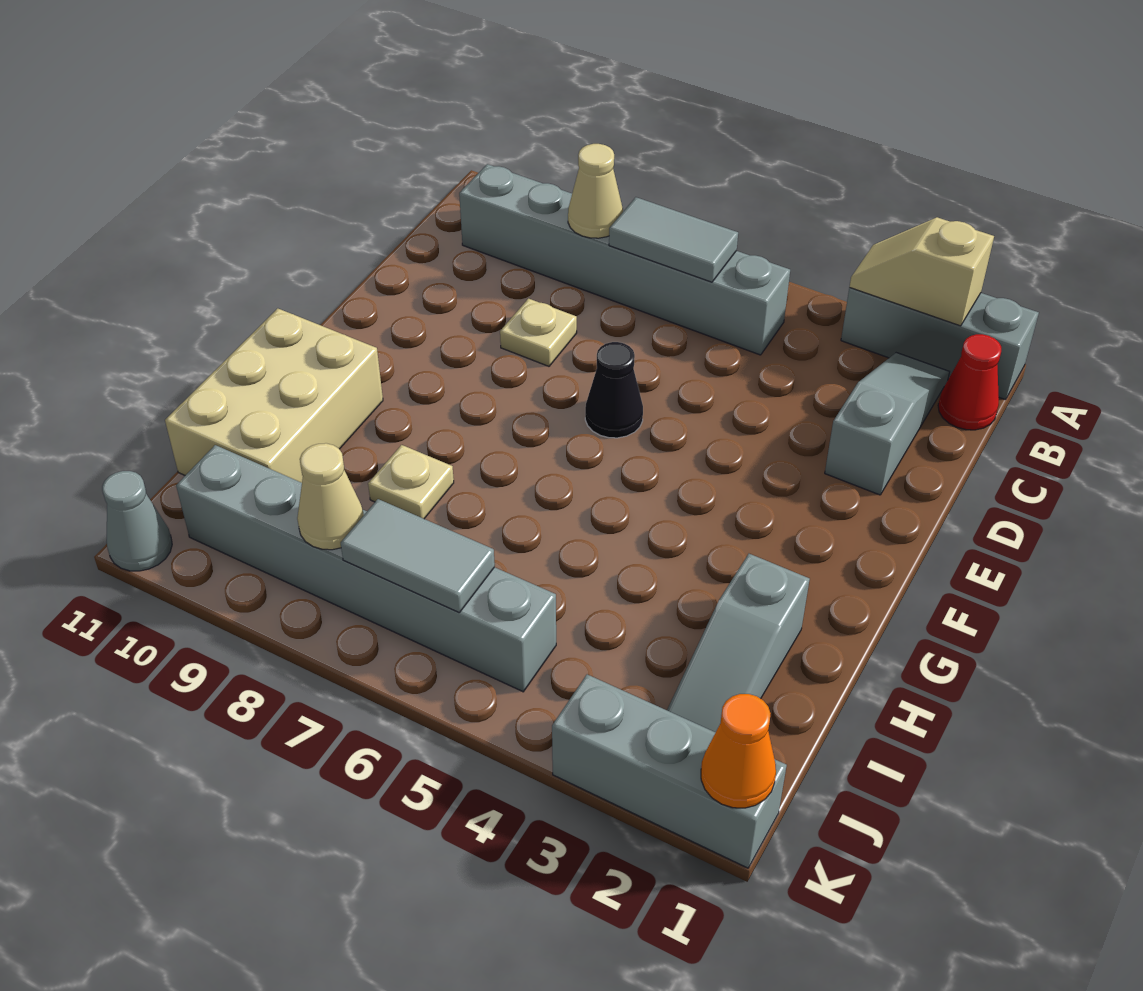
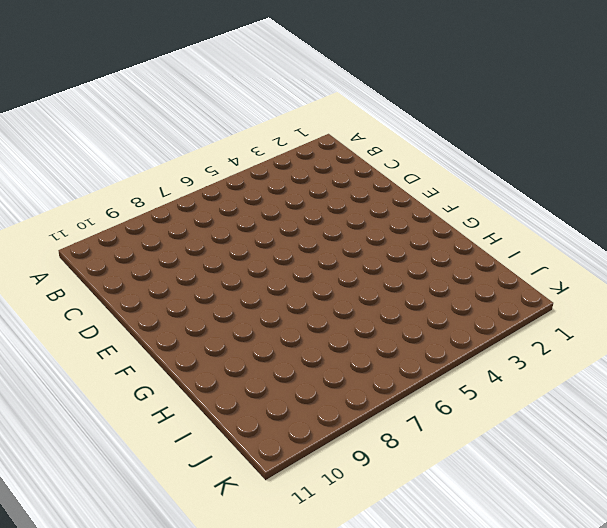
none -> grey brick A1:A3 level 1
none -> red cone B1 level 1
none -> grey slope B2:D2 level 1 top D

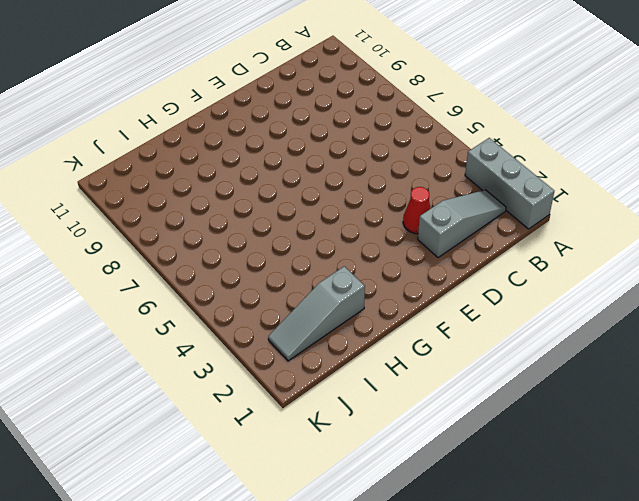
red cone D3 level 1 -> red cone B1 level 1
none -> grey brick B5:B10 level 1
none -> tan plate D8 level 1
none -> black cone E6 level 1

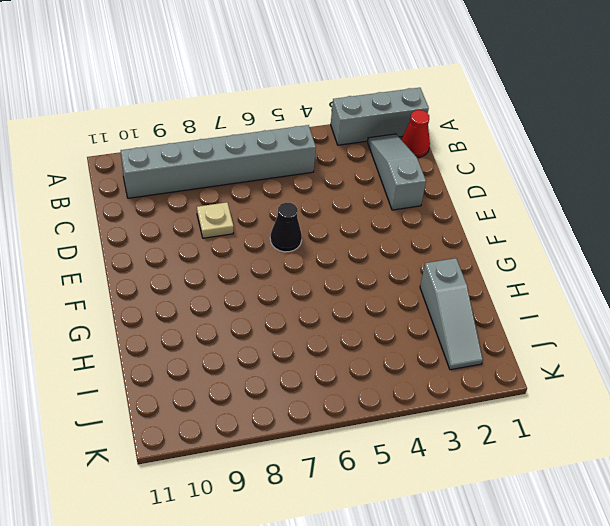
none -> tan brick G10:I11 level 1
none -> tan plate H8 level 1
none -> grey brick J5:J10 level 1

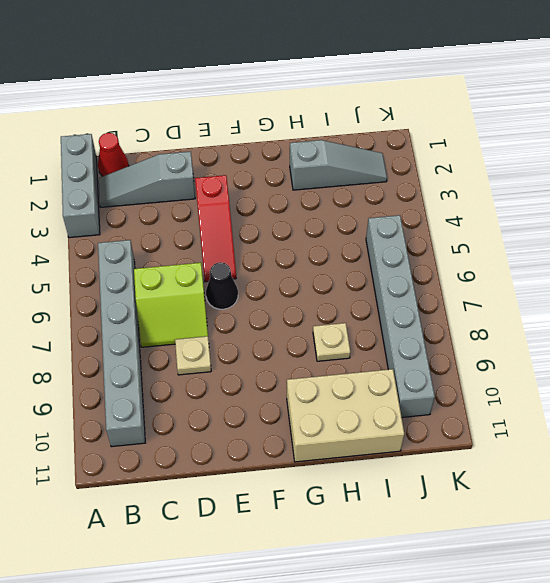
lime slope C6:D7 level 1 top 6 -> none
red slope E3:E5 level 1 top 3 -> none
none -> grey brick K1:K3 level 1
none -> grey cone K11 level 1
none -> tan slope A2:A3 level 2 top 2

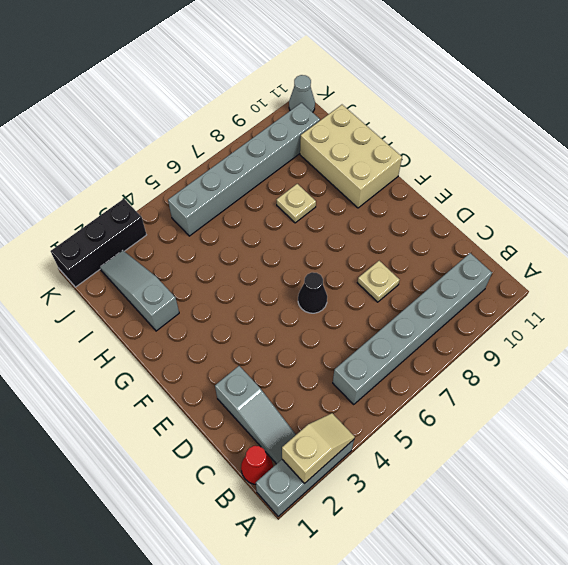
black brick K1:K3 level 1 -> grey brick K1:K3 level 1
none -> grey tile B6:B7 level 2
none -> tan cone B8 level 2
none -> grey tile J6:J7 level 2

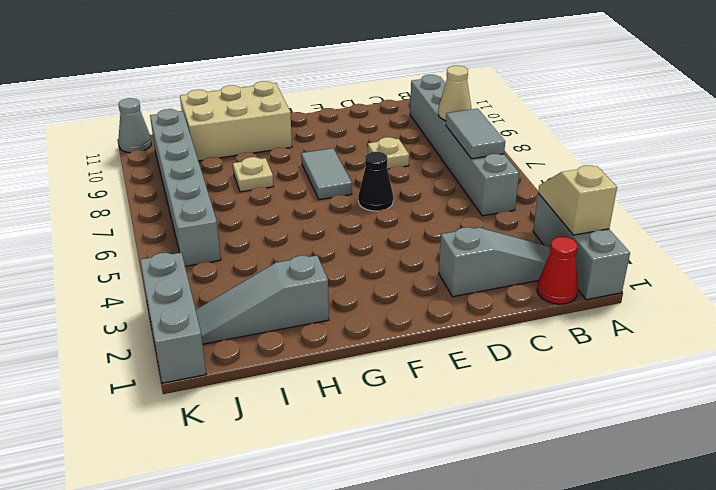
grey tile F7:F8 level 1 -> grey tile J6:J7 level 2
none -> tan cone J8 level 2
none -> orange cone K1 level 2

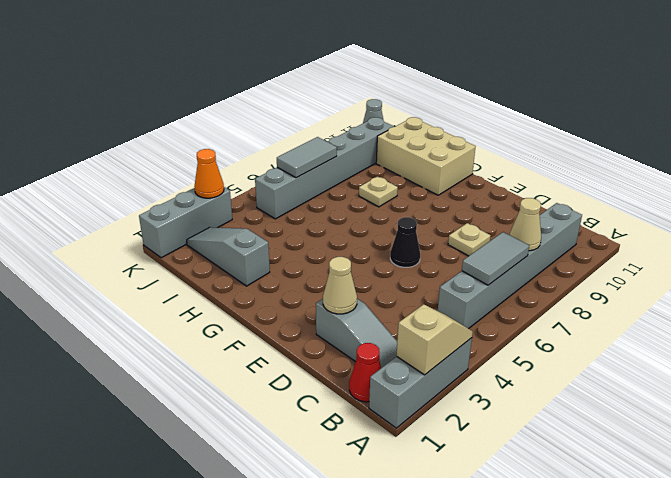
tan cone D2 level 2 -> tan cone J8 level 2
orange cone K3 level 2 -> orange cone K1 level 2

